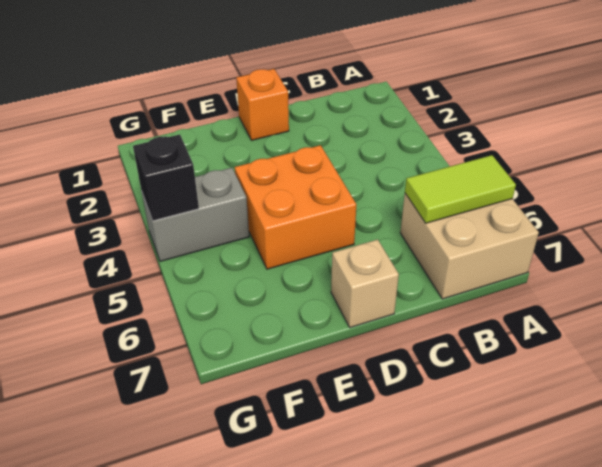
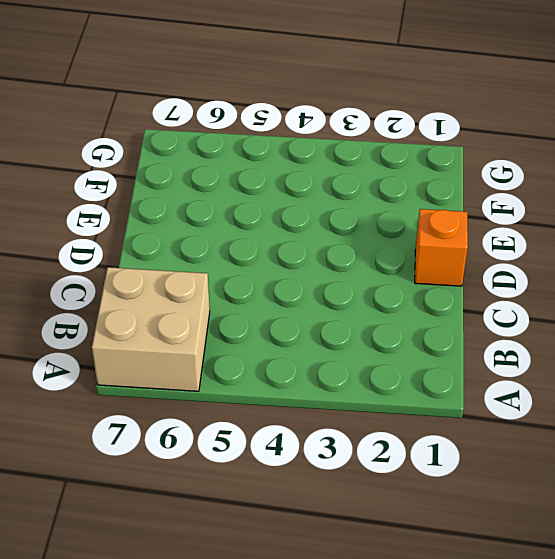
none -> orange brick D4:E5 level 1
none -> tan brick D7 level 1

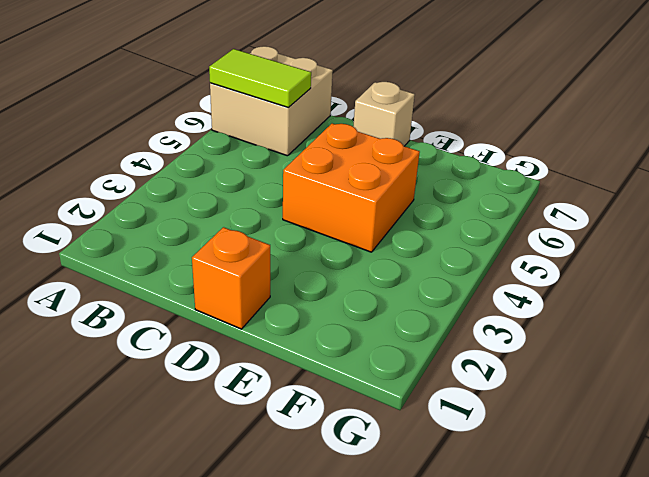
none -> grey brick F4:G4 level 1
none -> black brick G4 level 2

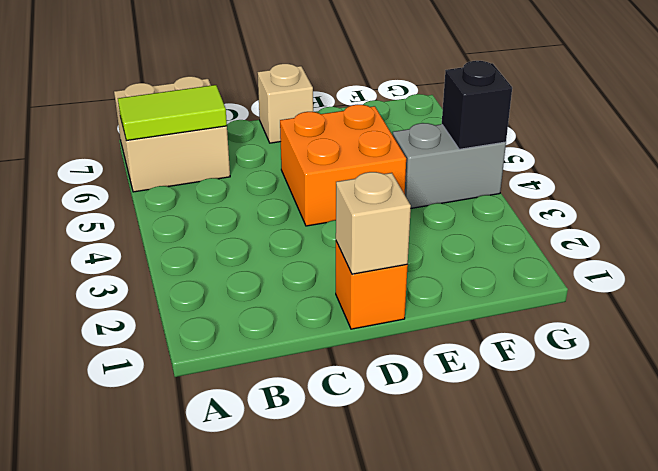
tan brick D1 level 2 -> none

